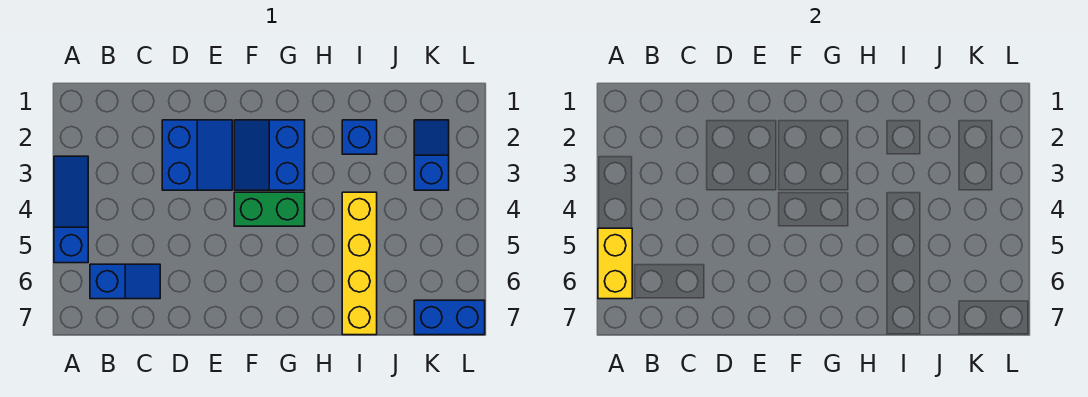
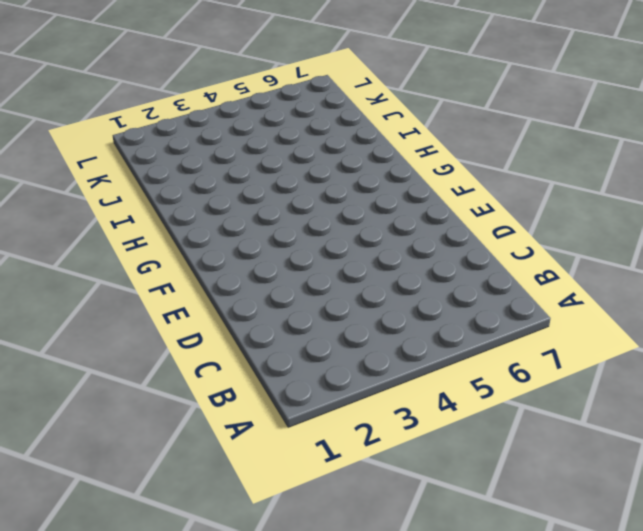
none -> blue slope A3:A5 level 1 top 5
none -> blue slope B6:C6 level 1 top B

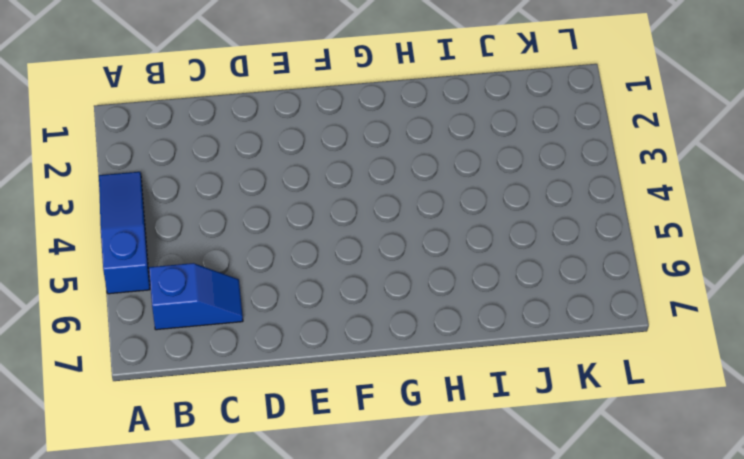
none -> blue slope D2:E3 level 1 top D
none -> blue slope F2:G3 level 1 top G

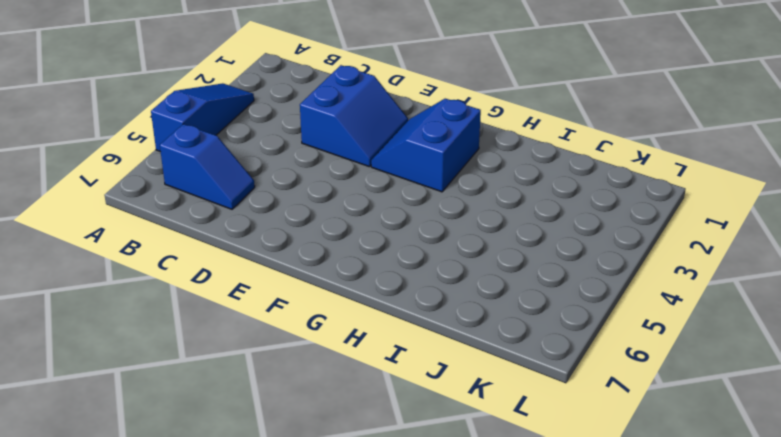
none -> green brick F4:G4 level 1
none -> blue brick I2 level 1

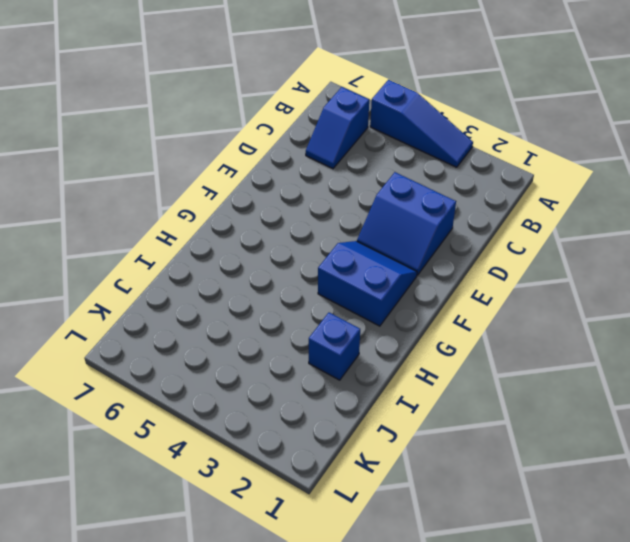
none -> green brick F4:G4 level 1
none -> yellow brick I4:I7 level 1

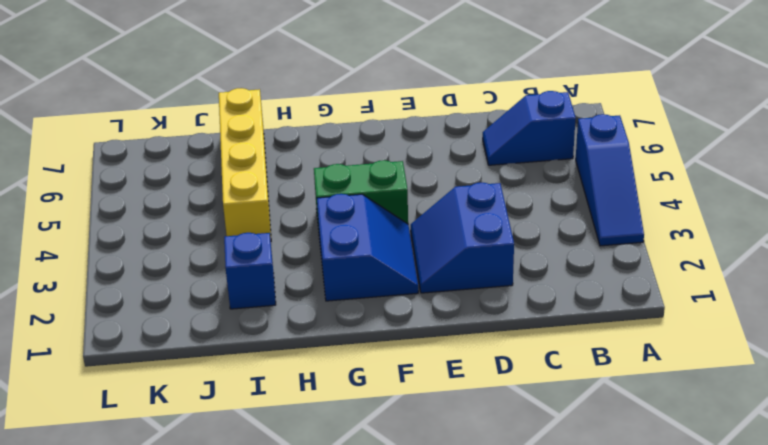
none -> blue slope K2:K3 level 1 top 3
none -> blue brick K7:L7 level 1

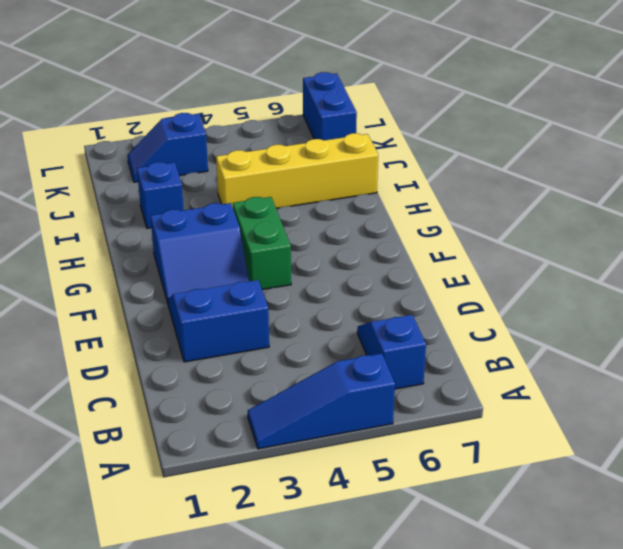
none -> yellow brick A5:A6 level 2

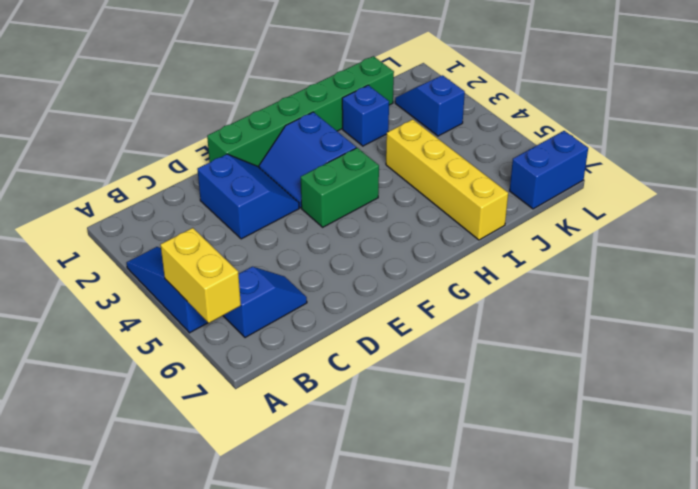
green brick E1:J1 level 1 -> none

